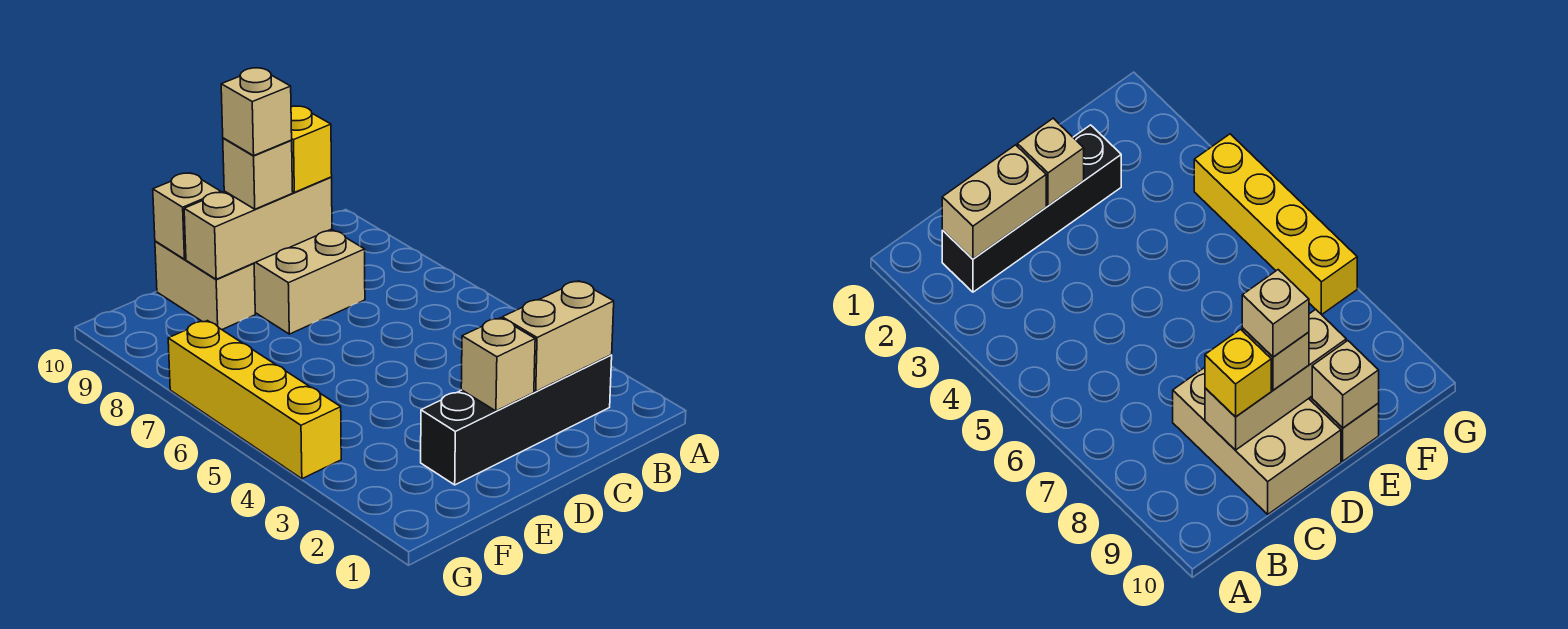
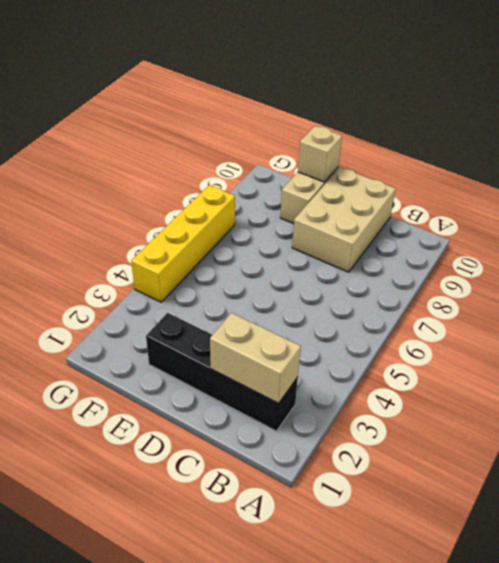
none -> tan brick C9:E9 level 2
none -> tan brick D2 level 2

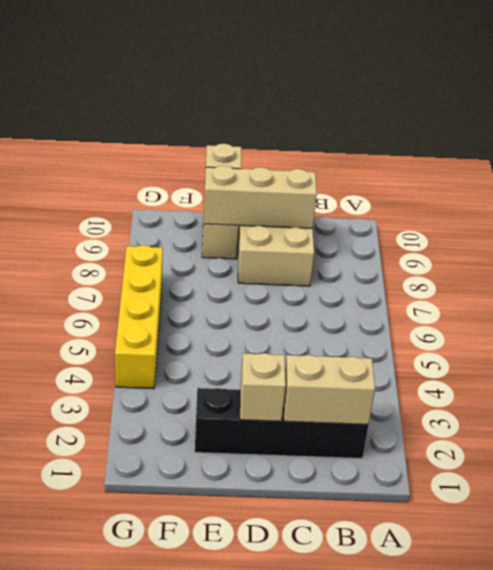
none -> yellow brick C9 level 3
none -> tan brick D9 level 3

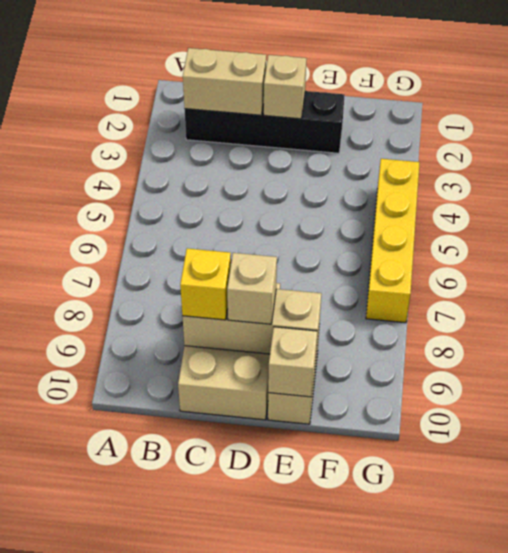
none -> tan brick D9 level 4

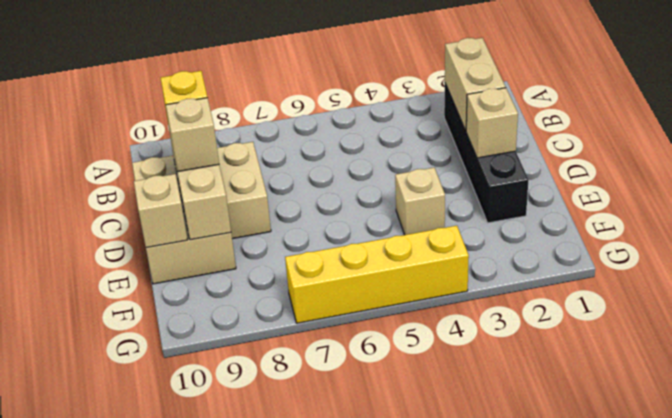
tan brick E4 level 1 -> tan brick D9 level 4

